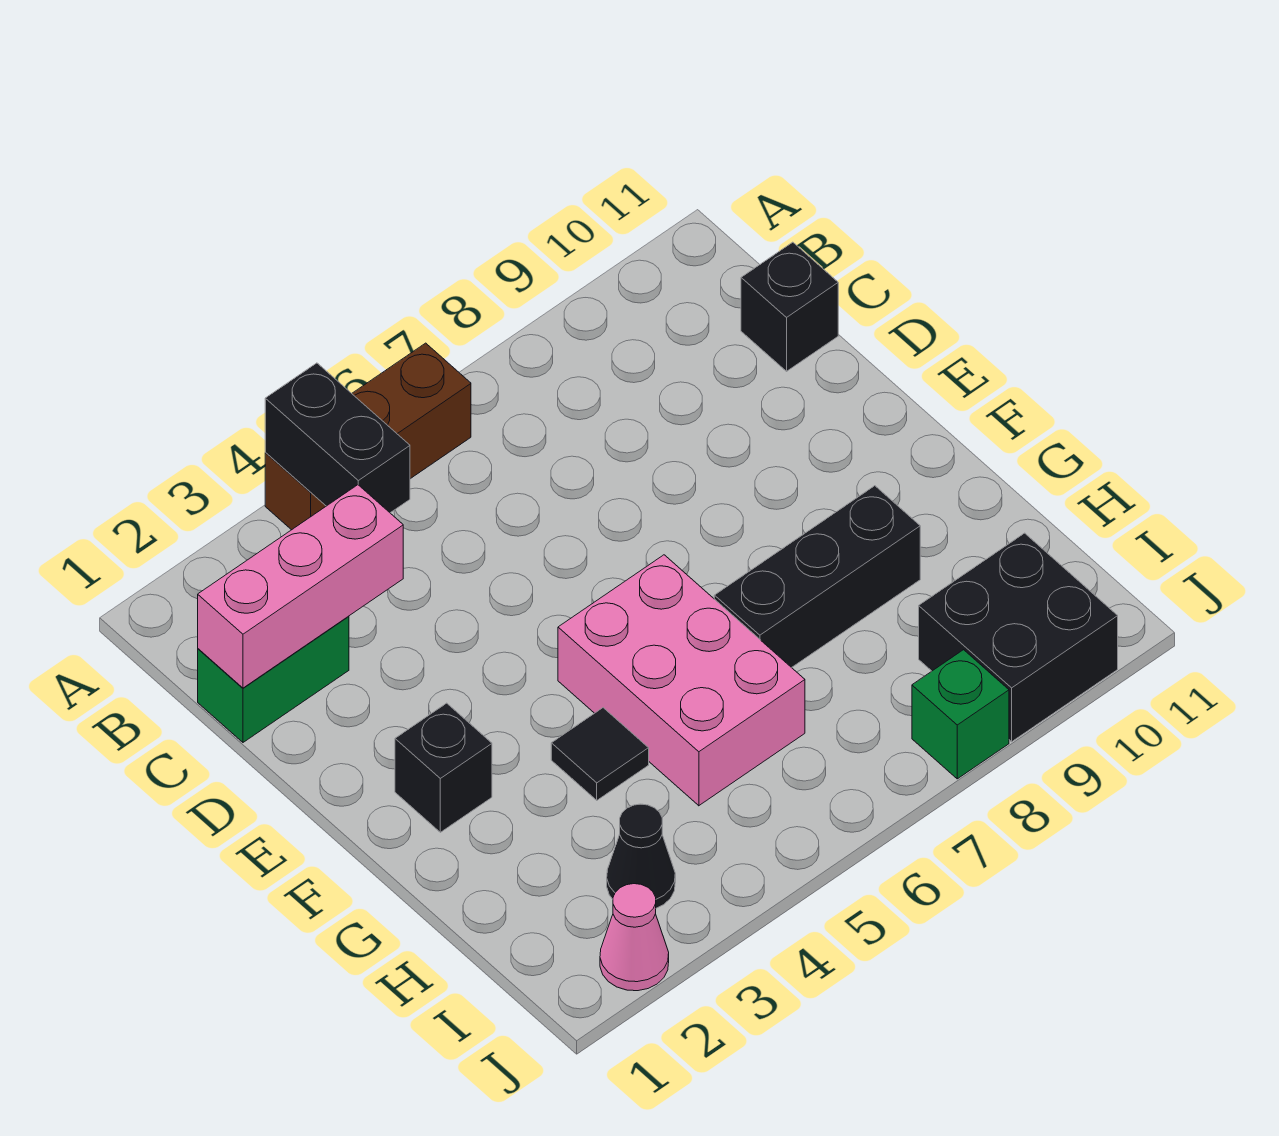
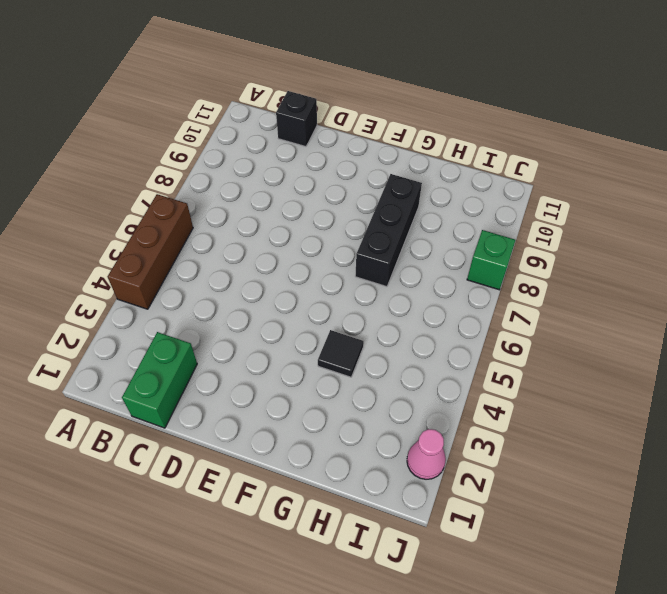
none -> black brick F2 level 1
none -> pink brick F5:H6 level 1
none -> black cone I3 level 1

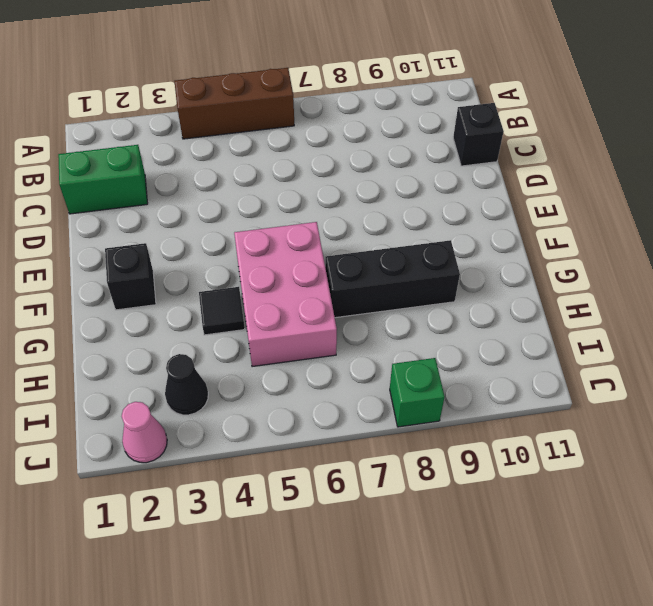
none -> black brick I9:J10 level 1
none -> black brick A4:B4 level 2
none -> pink brick C1:C3 level 2

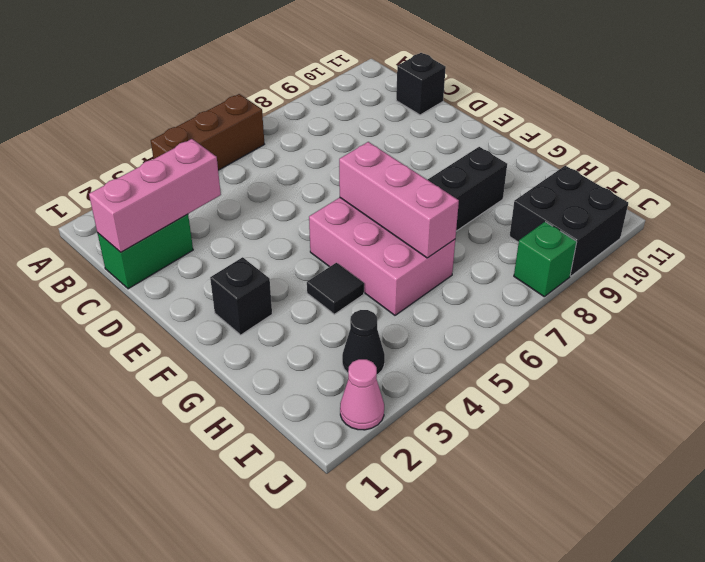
pink brick F6:H6 level 2 -> none
none -> black brick A4:B4 level 2

